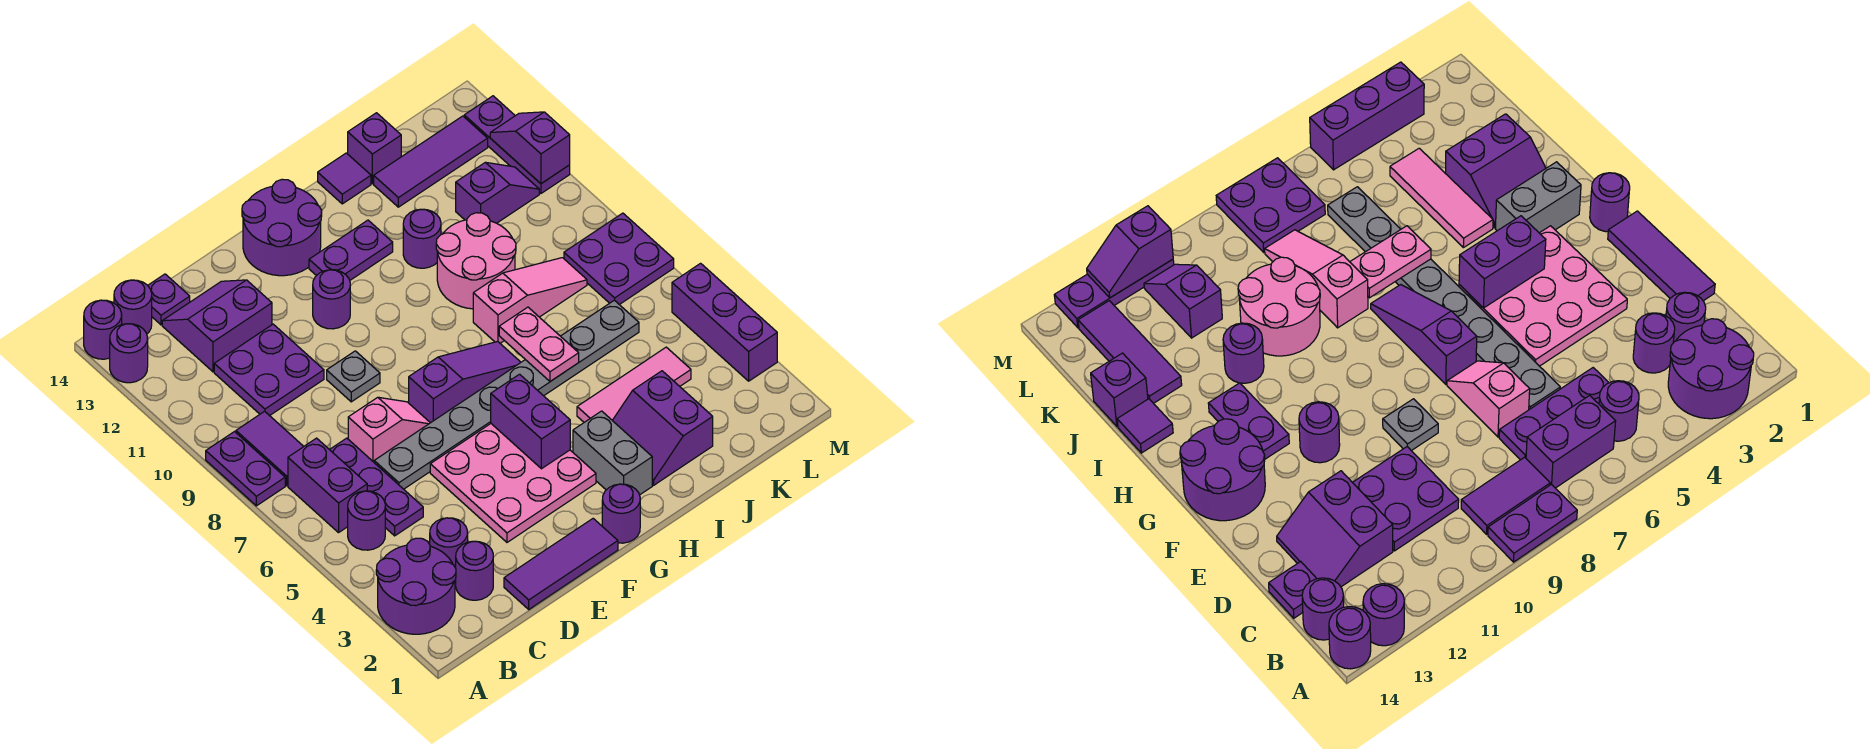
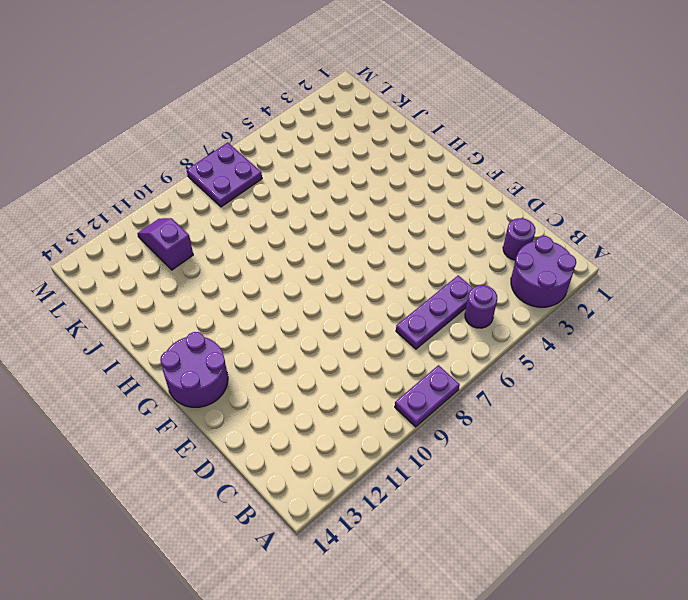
none -> purple round brick A13 level 1
none -> purple round brick A14 level 1
none -> purple brick B6:B7 level 1
none -> purple tile B8:B9 level 1

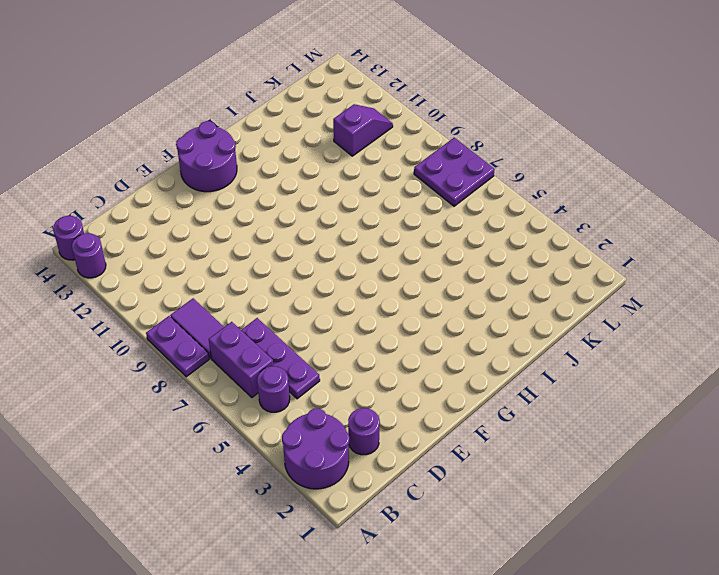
none -> purple round brick B14 level 1
none -> purple round brick C3 level 1
none -> purple plate C10:D11 level 1
none -> purple slope C12:D13 level 1 top 12

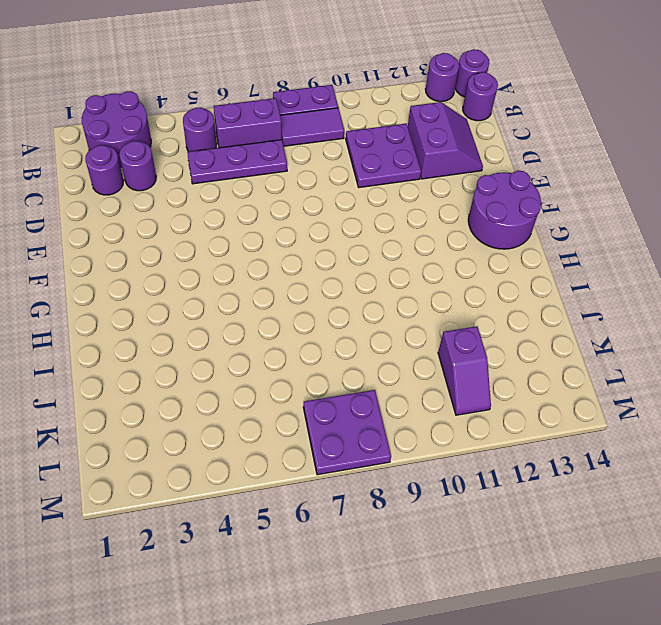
none -> purple plate C14 level 1
none -> purple tile D1:F1 level 1
none -> grey plate D6:K6 level 1
none -> pink slope D7:E7 level 1 top D

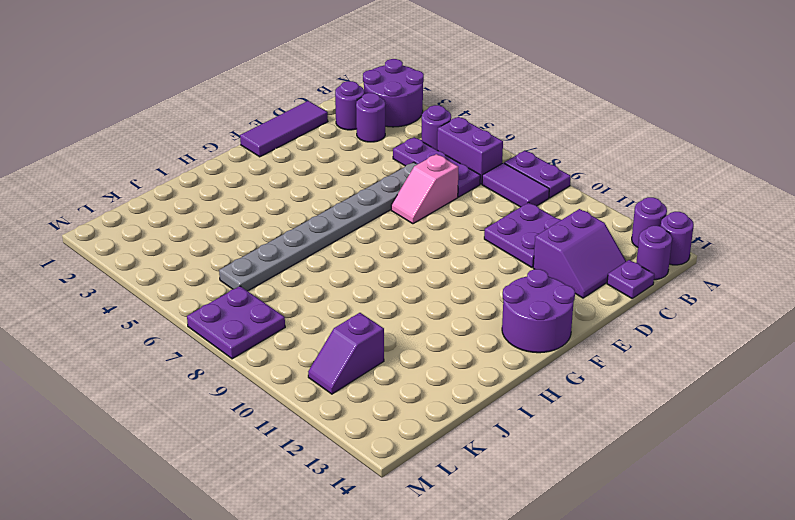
none -> pink plate E3:G5 level 1
none -> grey plate E9 level 1
none -> purple slope F7:H7 level 1 top F
none -> purple round brick F11 level 1

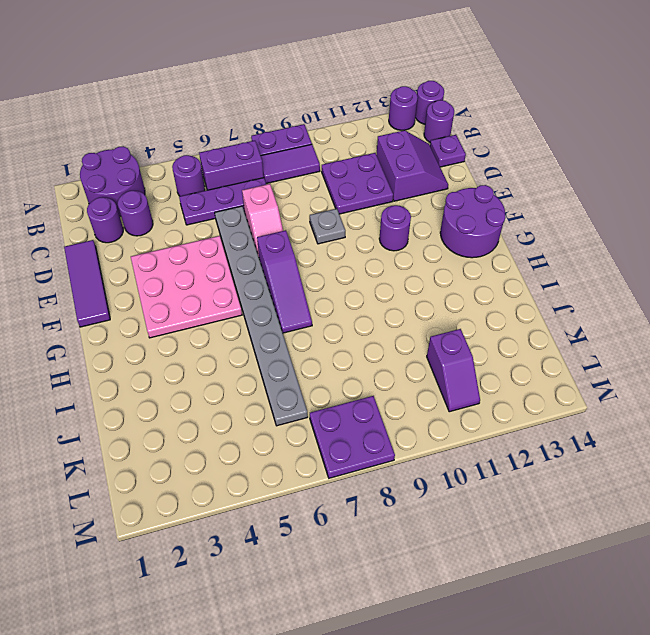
none -> purple round brick G1 level 1
none -> purple plate G12:H12 level 1
none -> grey brick H2:H3 level 1
none -> purple slope I2:J3 level 1 top J

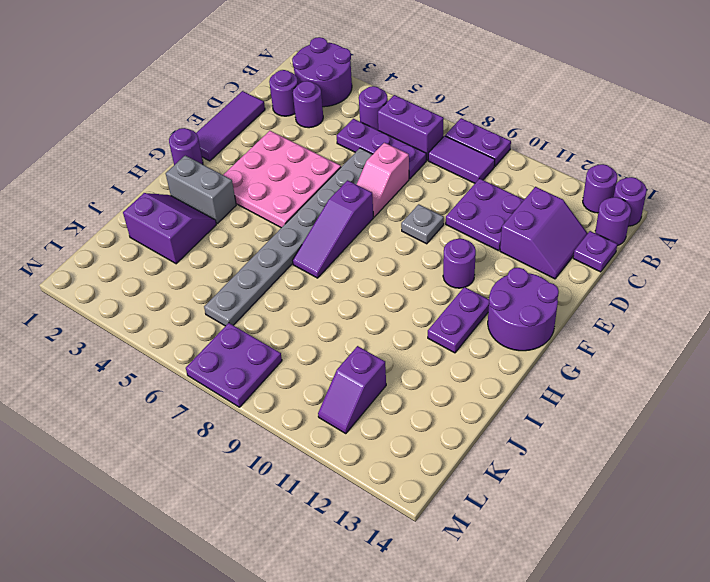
none -> pink tile I4:K4 level 1
none -> pink slope I8:K8 level 1 top I
none -> pink round brick I9:J10 level 1
none -> purple round brick I11 level 1

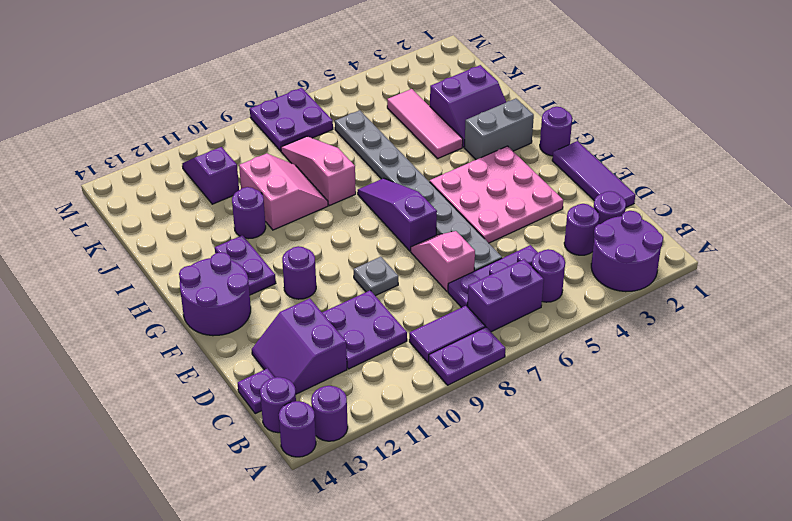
pink slope I9:J10 level 1 top 10 -> pink round brick I9:J10 level 1
none -> purple tile I14 level 1
none -> purple tile J13:L13 level 1
none -> purple brick J14 level 1
none -> purple brick M3:M5 level 1

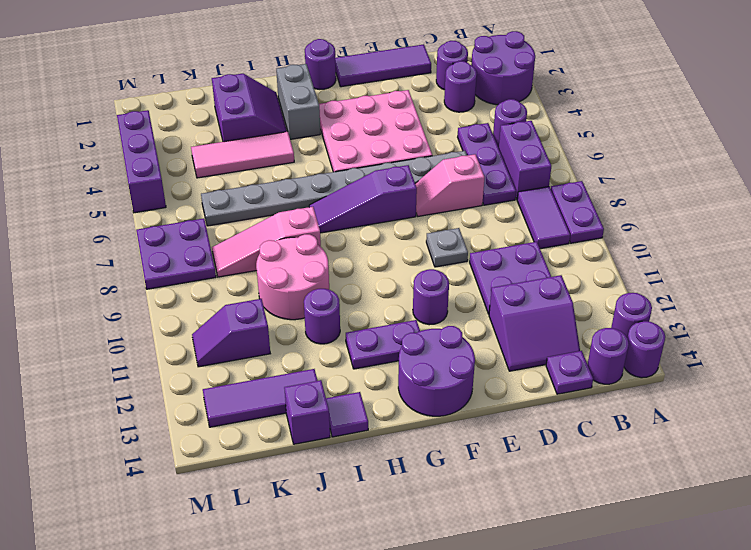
none -> purple plate M11:M13 level 1
none -> purple brick G4:G5 level 2
none -> pink plate I6:I7 level 2
none -> purple slope M11:M12 level 2 top 11

